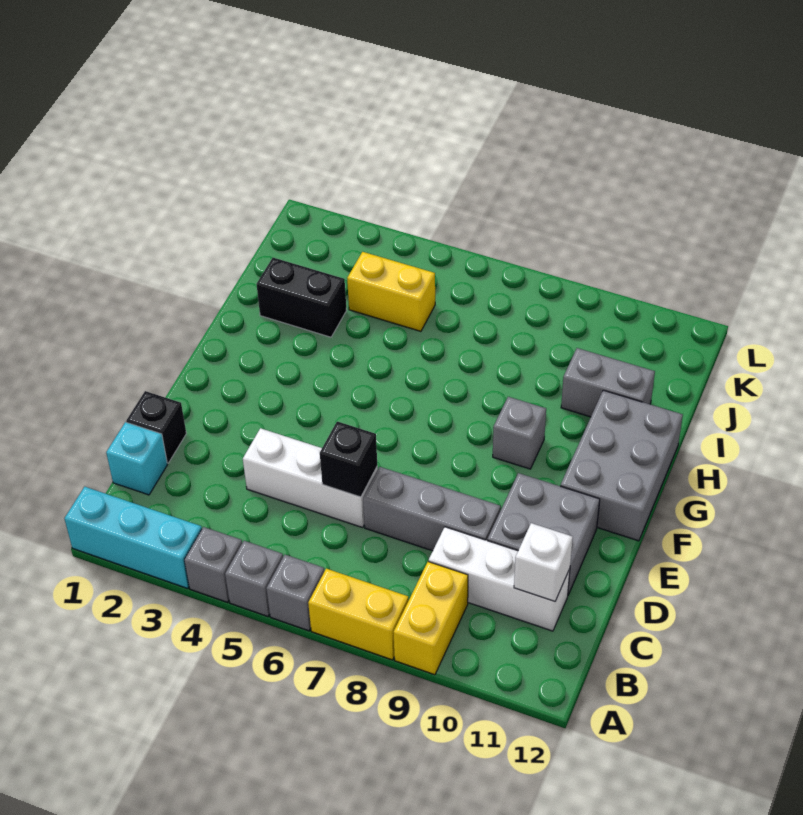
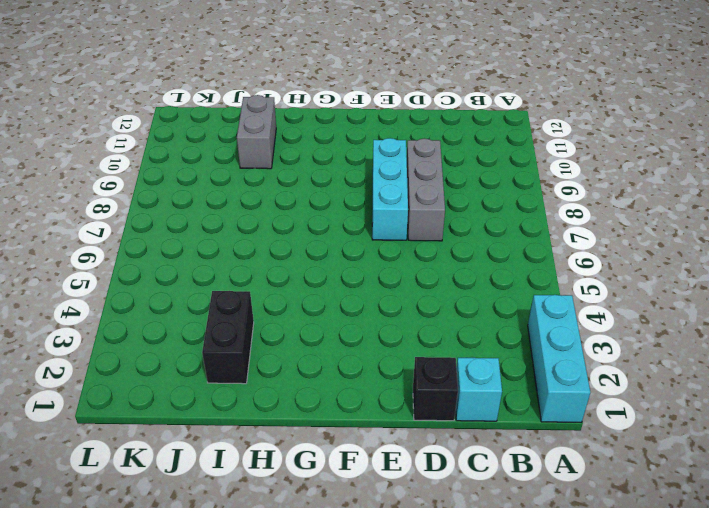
cyan brick E7:E9 level 1 -> none
none -> grey brick A4 level 1
none -> grey brick A5 level 1
none -> grey brick A6 level 1

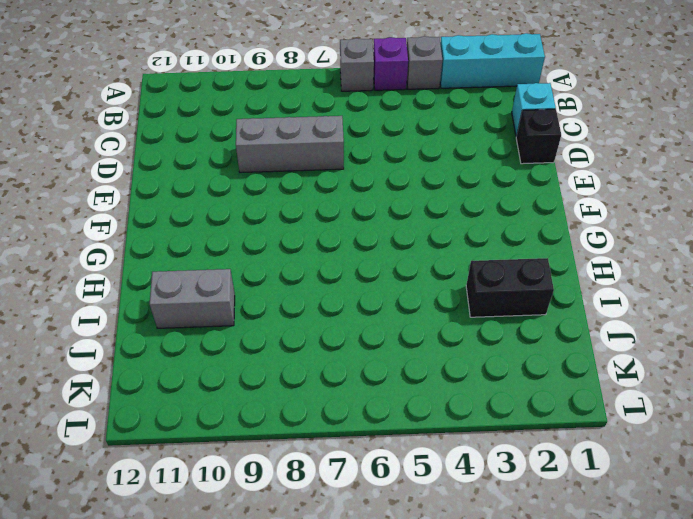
purple brick A5 level 1 -> grey brick A5 level 1
none -> yellow brick A7:A8 level 1
none -> yellow brick A9:B9 level 1
none -> white brick C9:C11 level 1

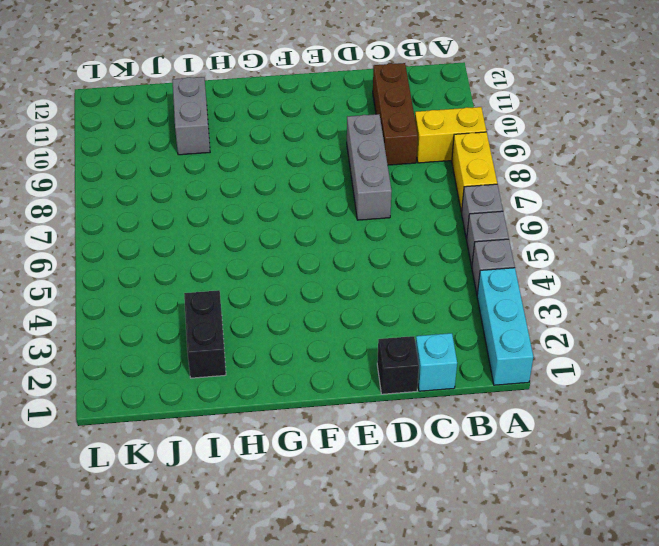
brown brick C9:C11 level 1 -> white brick C9:C11 level 1
none -> white brick D4:D6 level 1
none -> grey brick D10:E11 level 1
none -> grey brick F11:H12 level 1

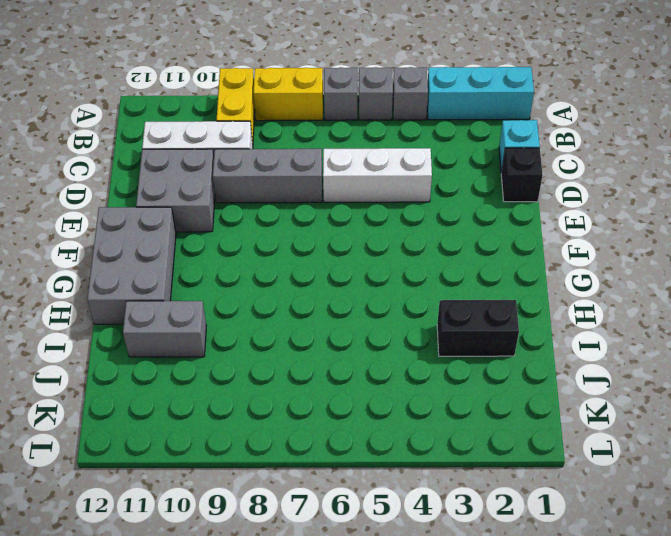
none -> grey brick G9 level 1
none -> yellow brick J4:J5 level 1
none -> white brick C11 level 2

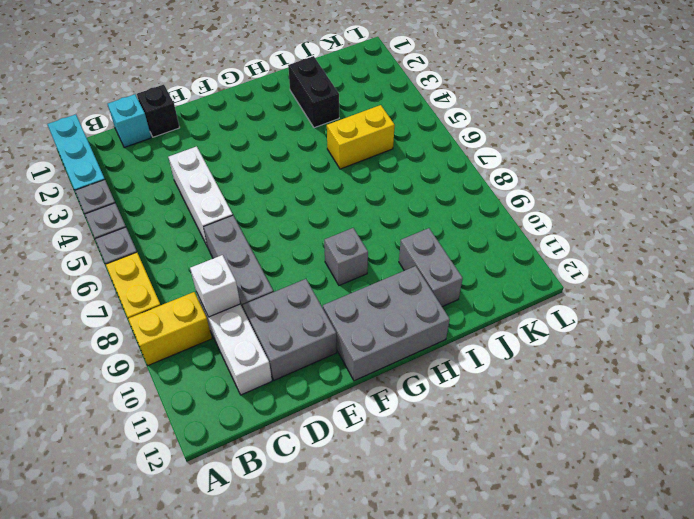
white brick C9 level 2 -> white brick C11 level 2
yellow brick I5:J5 level 1 -> yellow brick J4:J5 level 1
none -> black brick D6 level 2

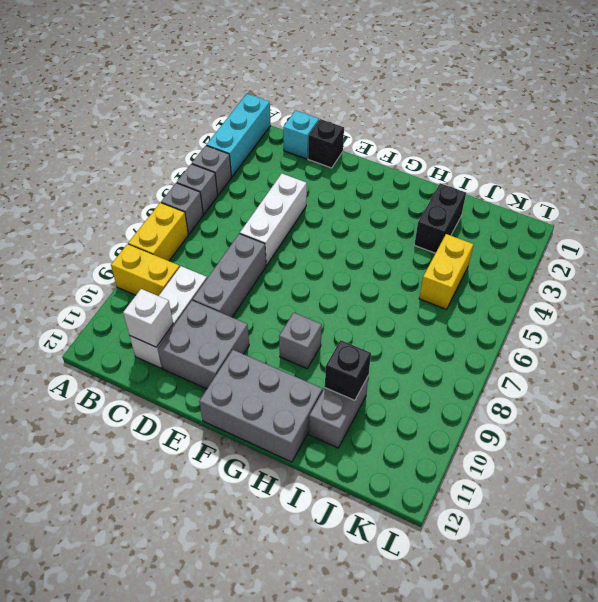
black brick I10 level 2 -> black brick D6 level 2

